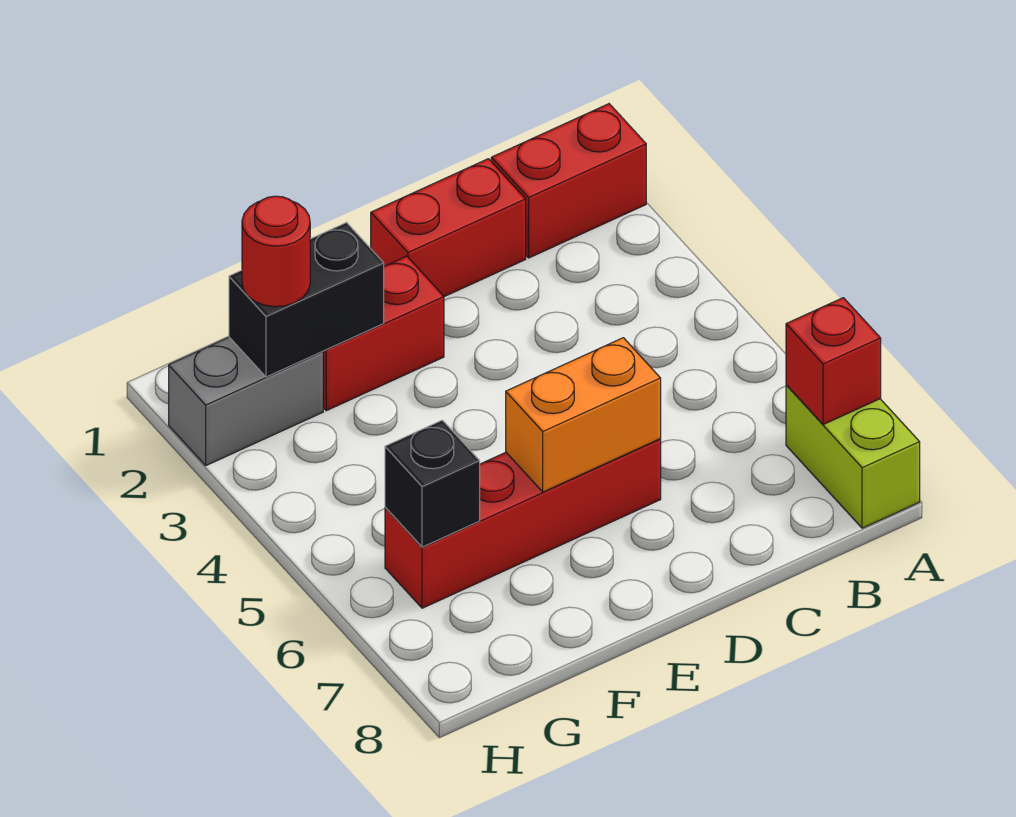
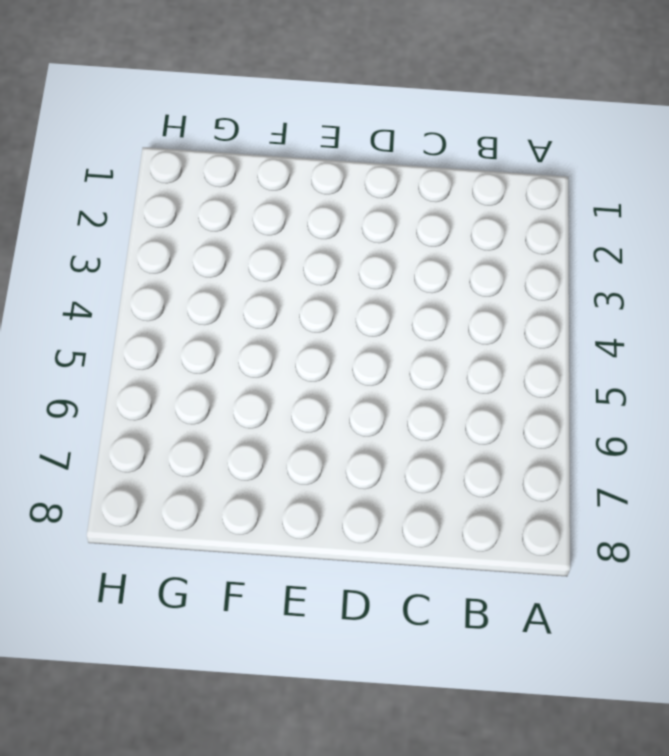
none -> red brick A1:B1 level 1
none -> lime brick A7:A8 level 1

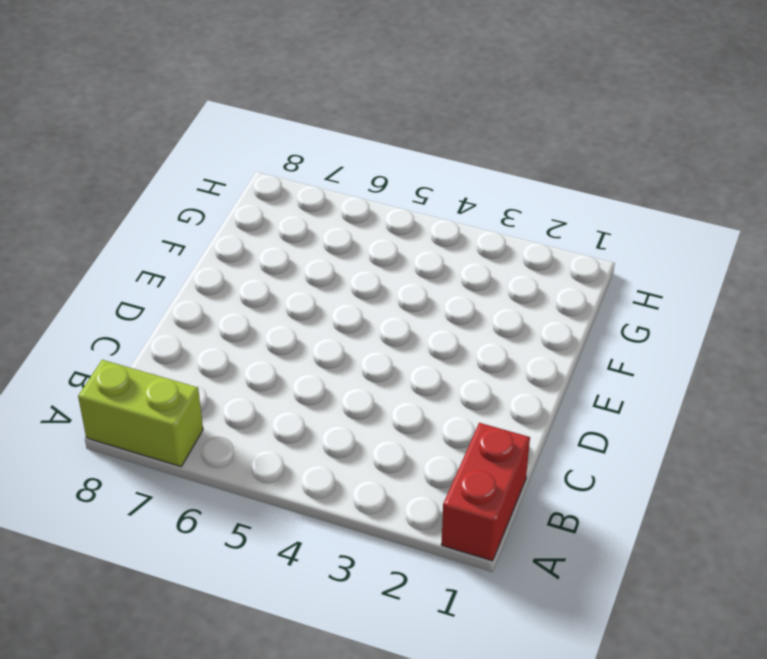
none -> red brick C1:D1 level 1
none -> red brick D6:G6 level 1

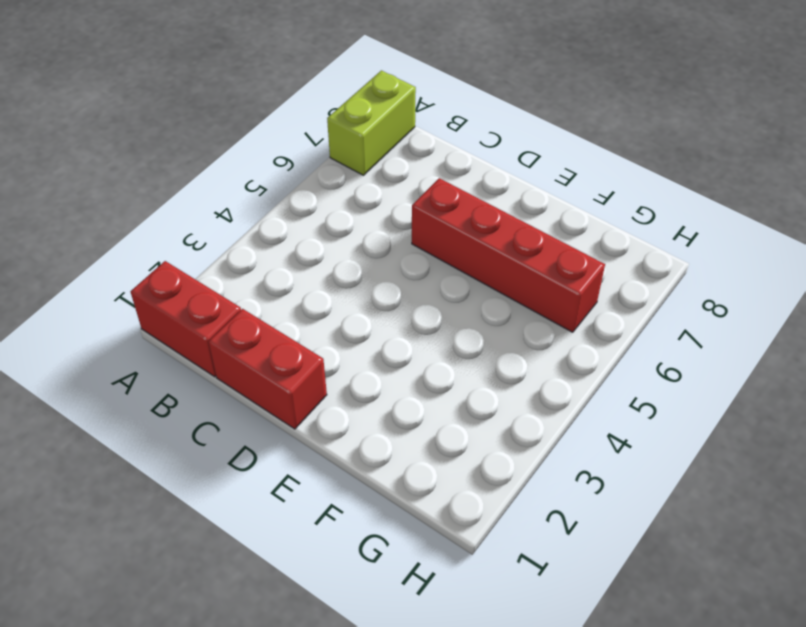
none -> red brick E2:F2 level 1
none -> grey brick G2:H2 level 1

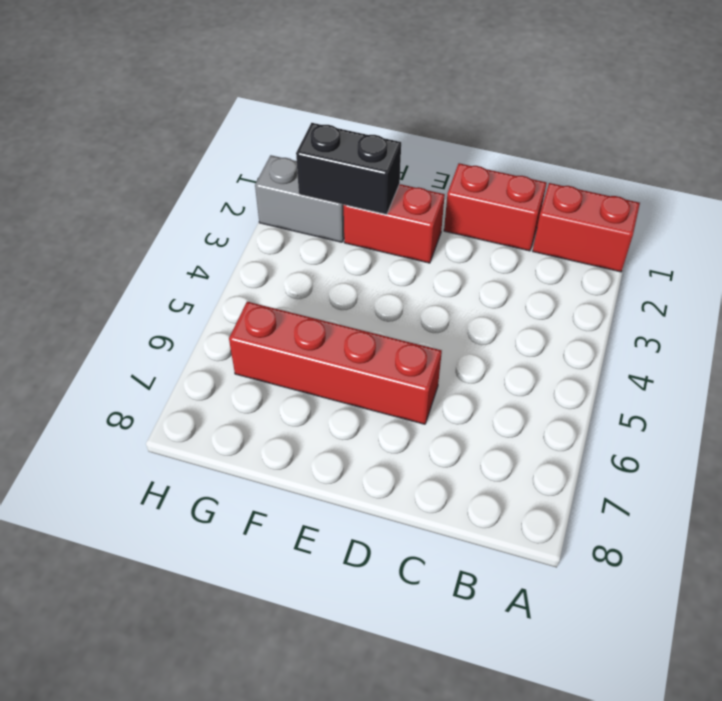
none -> lime brick A7:A8 level 1
none -> red brick A7 level 2

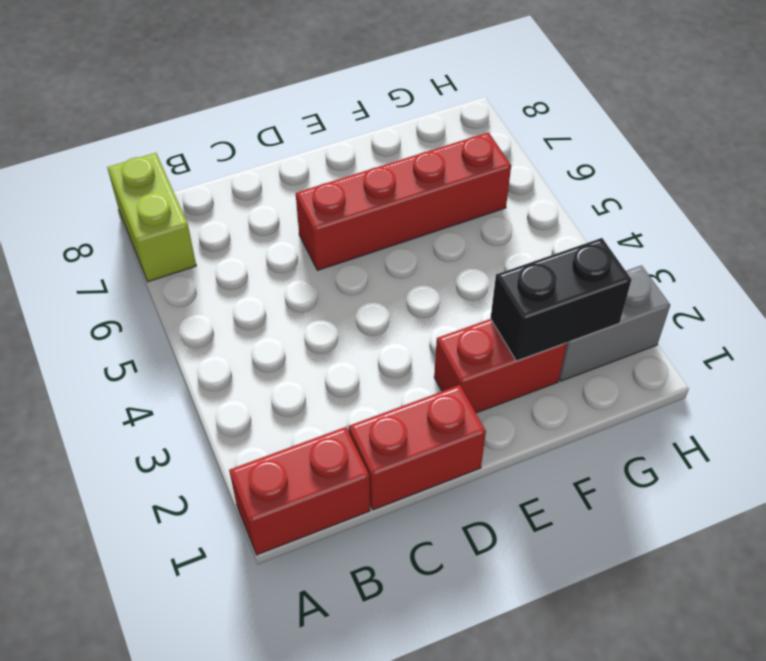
none -> red brick A7 level 2
none -> orange brick D6:E6 level 2

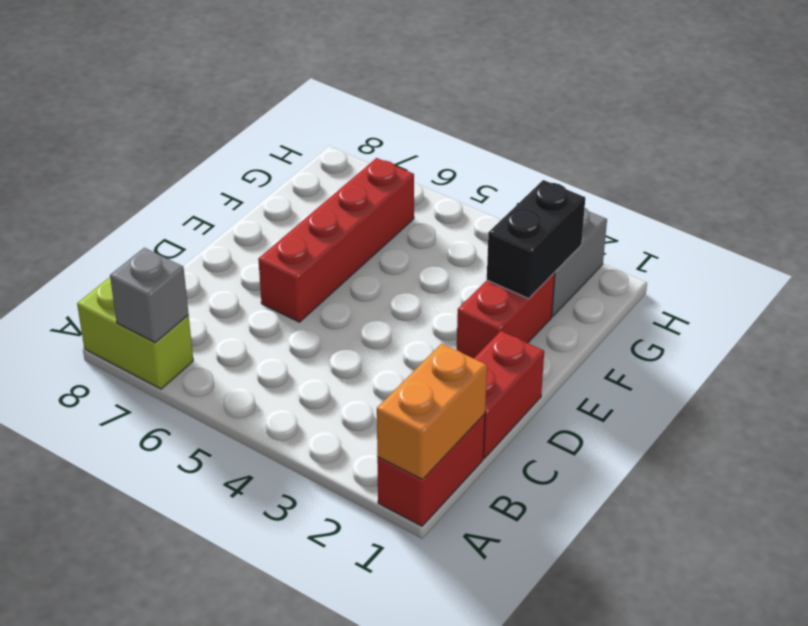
orange brick A1:B1 level 2 -> orange brick D6:E6 level 2
grey brick A7 level 2 -> red brick A7 level 2
none -> black brick G6 level 2
none -> red round brick G2 level 3

